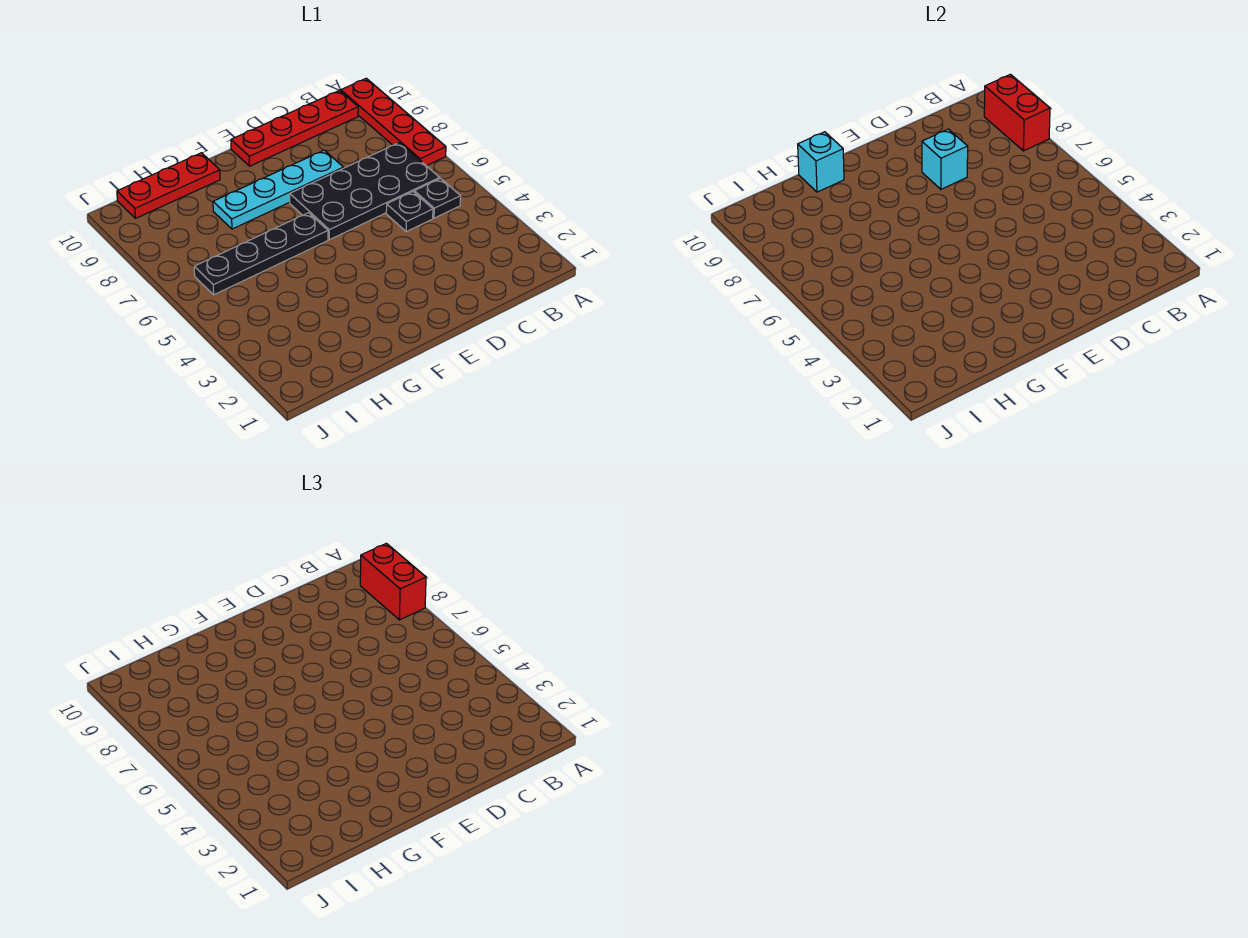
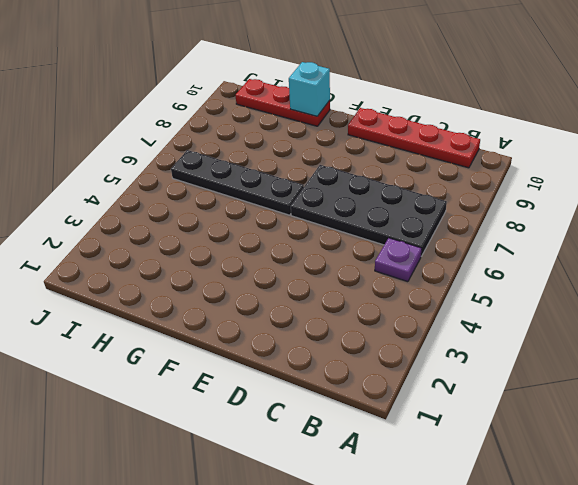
purple plate B5 level 1 -> black plate B5 level 1
none -> red plate A7:A10 level 1
none -> black plate C5 level 1
none -> cyan plate D8:G8 level 1

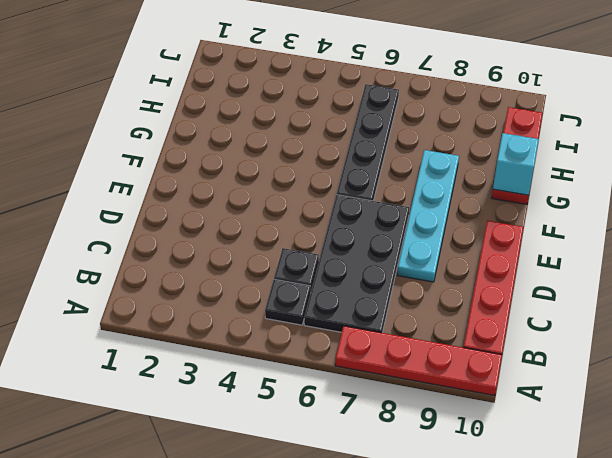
none -> red brick A8:A9 level 2
none -> cyan brick D8 level 2
none -> red brick A8:A9 level 3

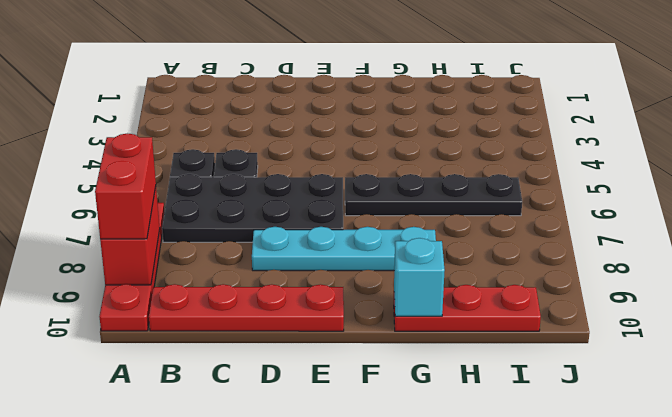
none -> cyan brick D8 level 2

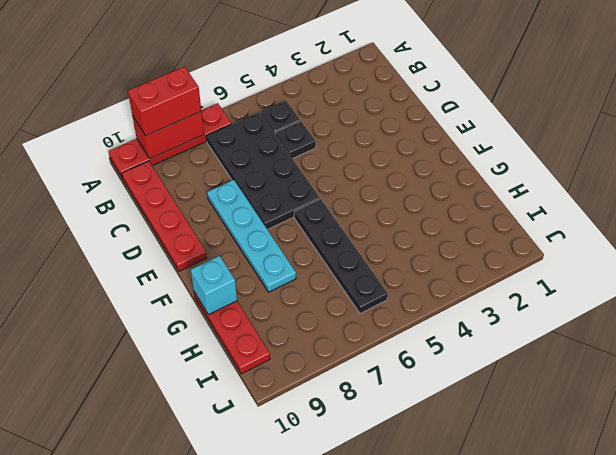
none -> cyan brick D8 level 2

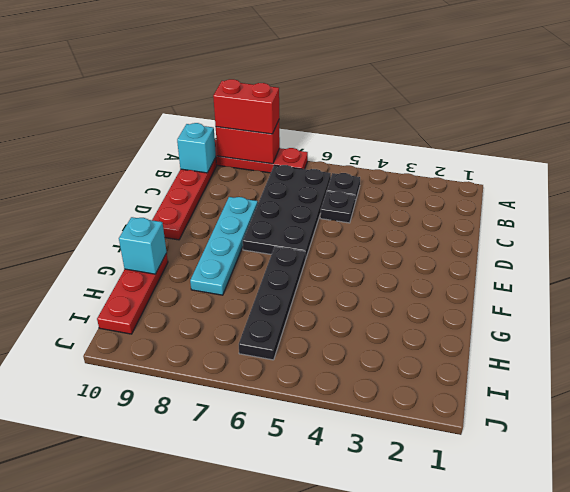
cyan brick B10 level 2 -> cyan brick D8 level 2

